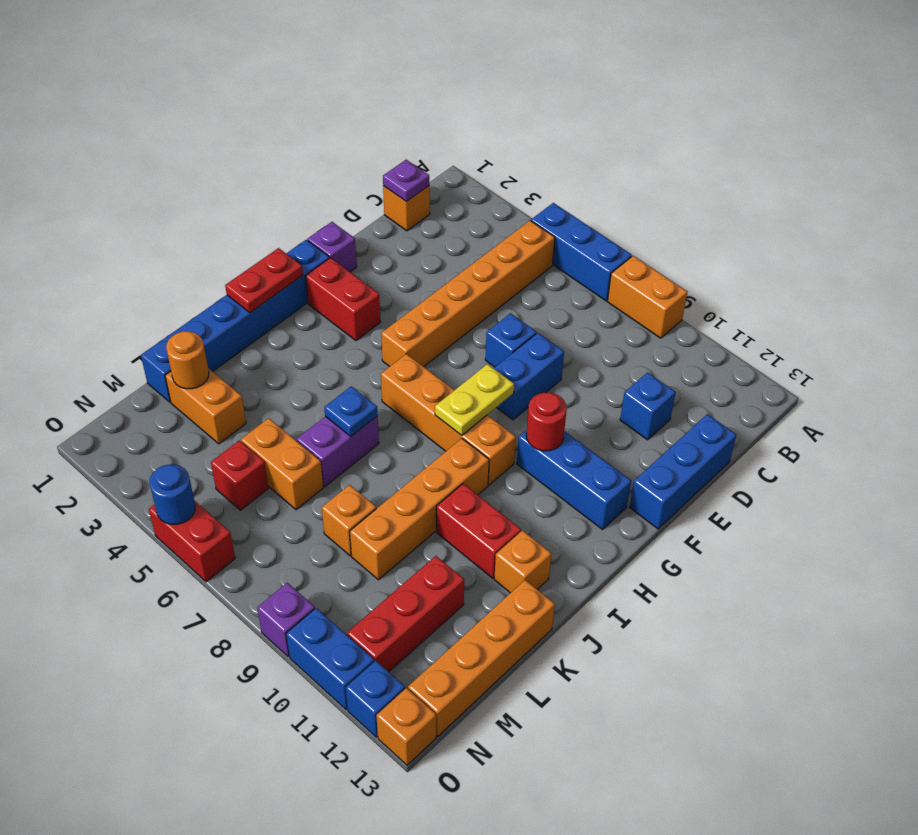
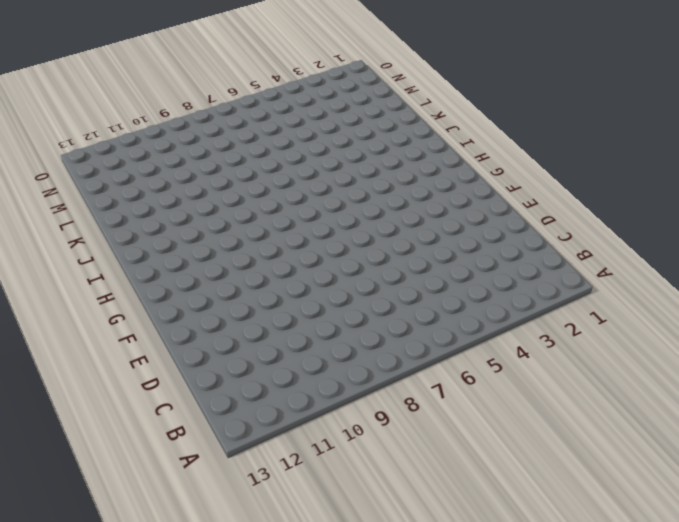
none -> blue brick A5:A7 level 1
none -> orange brick A8:A9 level 1
none -> orange brick B5:G5 level 1
none -> orange brick C1 level 1

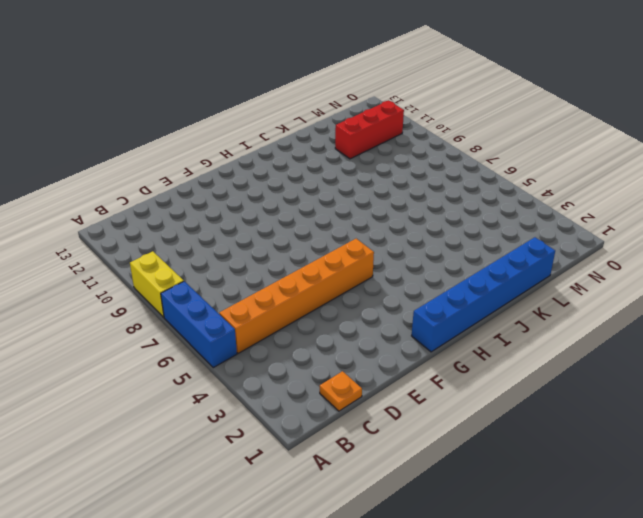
yellow brick A8:A9 level 1 -> orange brick A8:A9 level 1
orange plate C1 level 1 -> orange brick C1 level 1
none -> blue brick D11 level 1
none -> blue brick D13:F13 level 1
none -> blue brick E7 level 1
none -> blue brick E8:F8 level 1

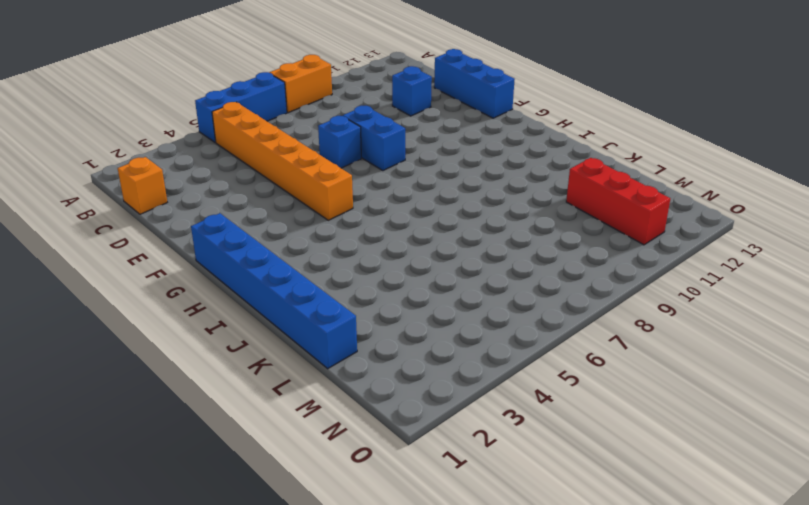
none -> purple brick F1 level 1
none -> red brick G2:G3 level 1
none -> blue brick G10:G12 level 1
none -> orange brick H6:H9 level 1

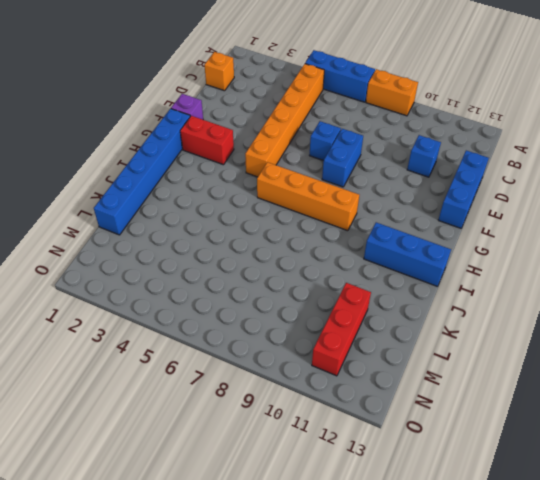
blue brick I11:I13 level 1 -> blue brick G10:G12 level 1
none -> orange brick I9:L9 level 1
none -> purple brick J6:K6 level 1
none -> red brick J10:J11 level 1
none -> orange brick J12 level 1

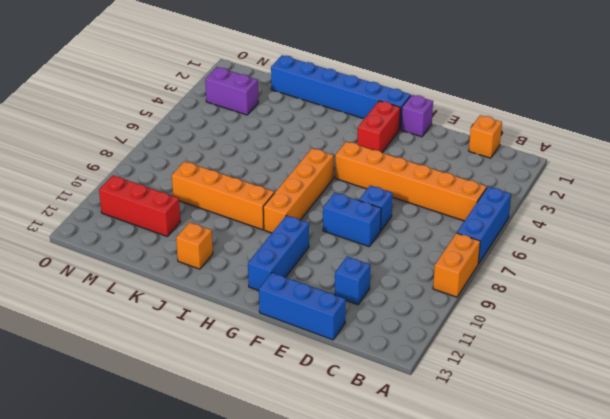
purple brick M3:N3 level 1 -> purple brick J6:K6 level 1
none -> red brick J10:J11 level 1
none -> orange brick K13:N13 level 1
none -> orange brick L2:L3 level 1
none -> orange brick L5:L6 level 1

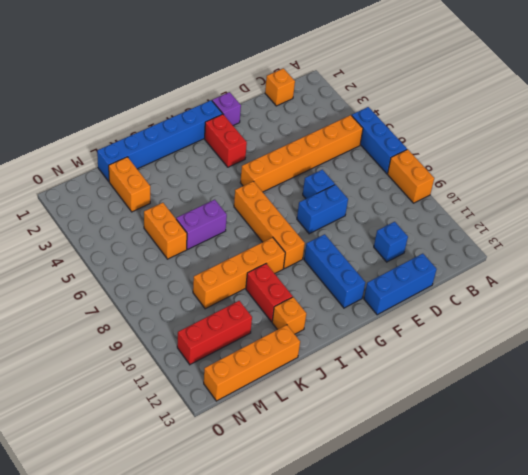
none -> orange brick L8 level 1
none -> red brick M5 level 1
none -> red brick O5:O6 level 1
none -> purple brick O9 level 1

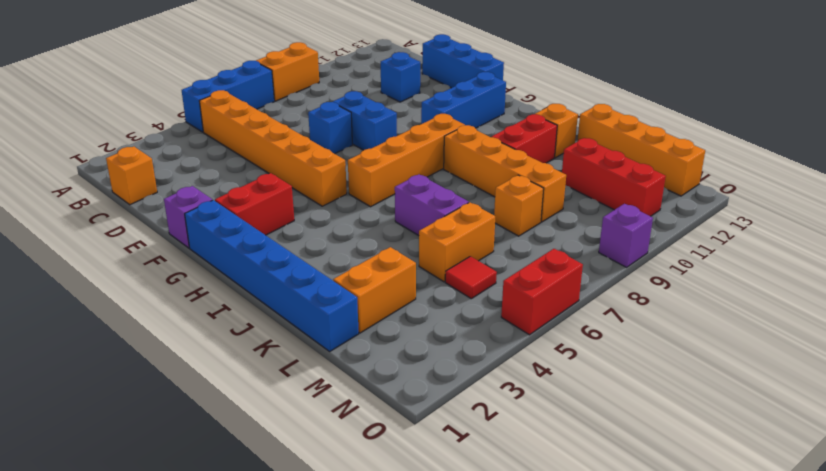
red tile M5 level 1 -> red brick M5 level 1
none -> blue brick O10:O11 level 1
none -> blue brick O12 level 1
none -> orange brick O13 level 1
none -> purple plate C1 level 2

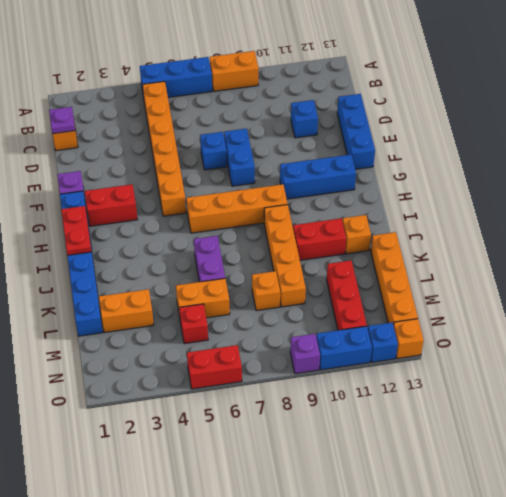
none -> yellow plate G8:H8 level 2
none -> red round brick G10 level 2
none -> blue plate J6 level 2
none -> orange round brick L2 level 2

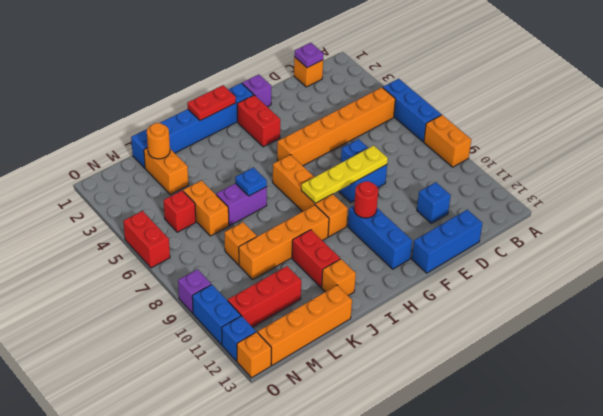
yellow plate E8:H8 level 2 -> yellow plate G8:H8 level 2
none -> blue round brick O5 level 2

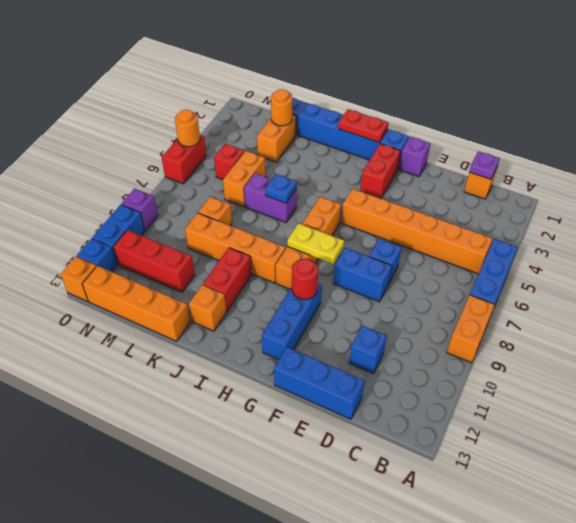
orange round brick O5 level 2 -> blue round brick O5 level 2

